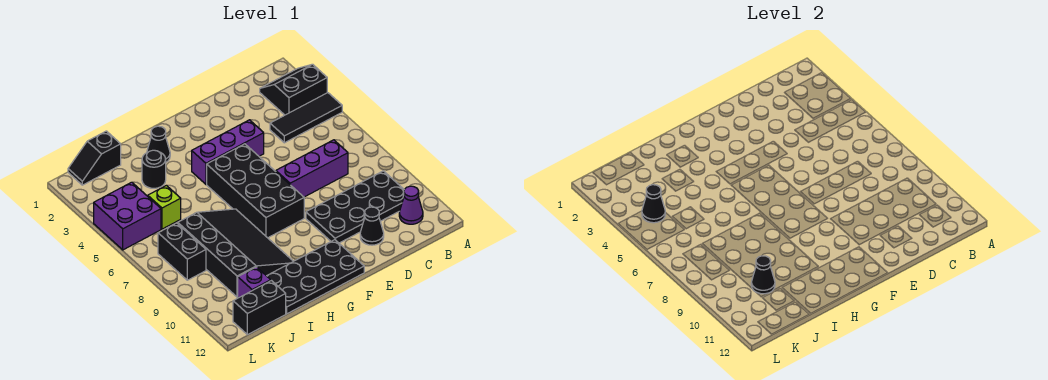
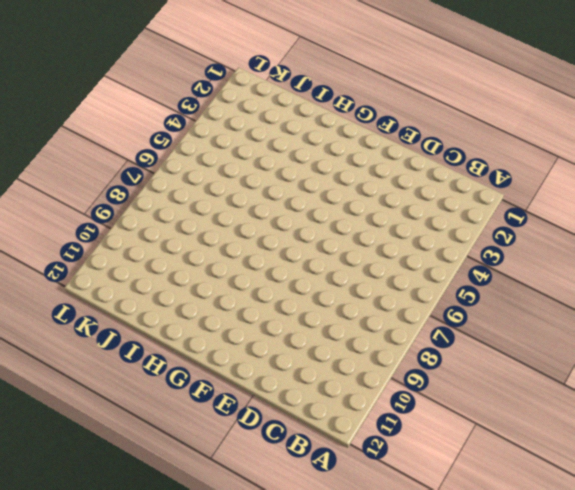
none -> black slope A2:B3 level 1 top 3
none -> black tile A4:C4 level 1
none -> black plate B9:E10 level 1

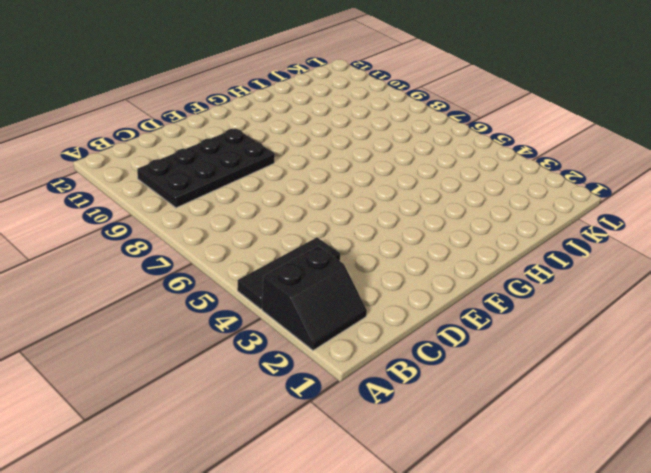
none -> purple cone B11 level 1
none -> purple brick C7:E7 level 1
none -> black cone D11 level 1

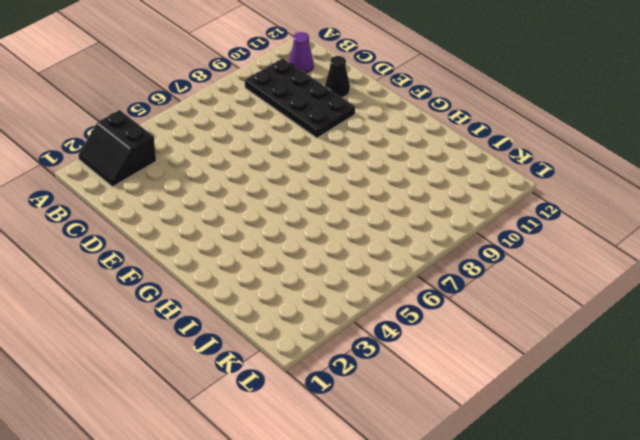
none -> black tile A4:C4 level 1
none -> purple brick C7:E7 level 1
none -> purple brick E4:G4 level 1

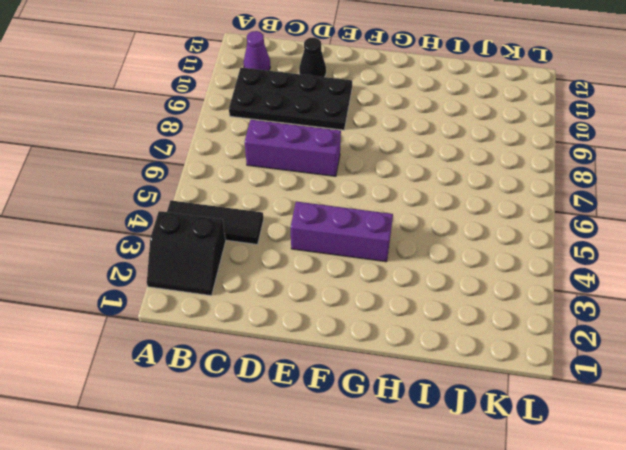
none -> black brick F5:G8 level 1
none -> black plate F11:I12 level 1
none -> black cone H2 level 1

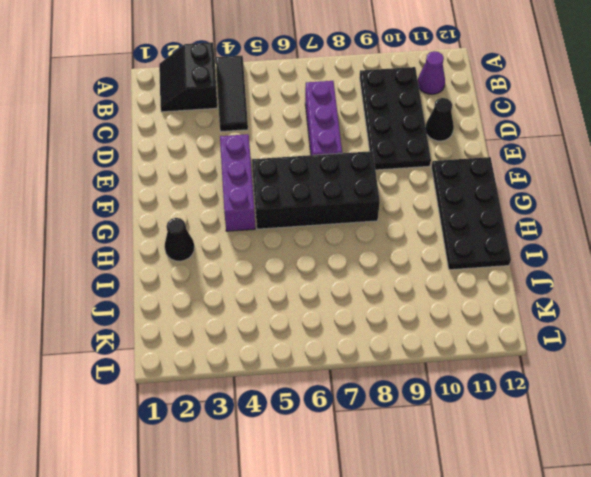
none -> black slope H7:J10 level 1 top J
none -> black round brick I3 level 1
none -> black slope J1:K1 level 1 top J

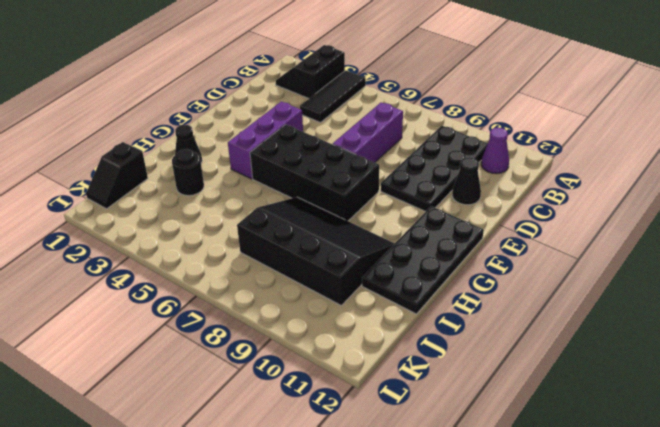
none -> lime brick J5 level 1
none -> purple brick J11 level 1
none -> black brick J12:K12 level 1

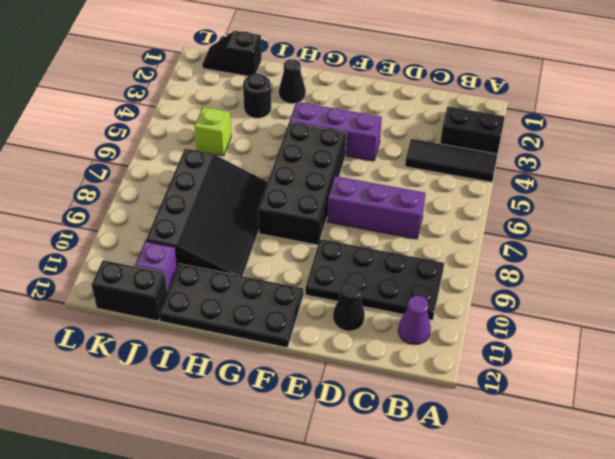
none -> purple brick K4:L5 level 1
none -> black brick K7:K8 level 1
none -> black cone J10 level 2

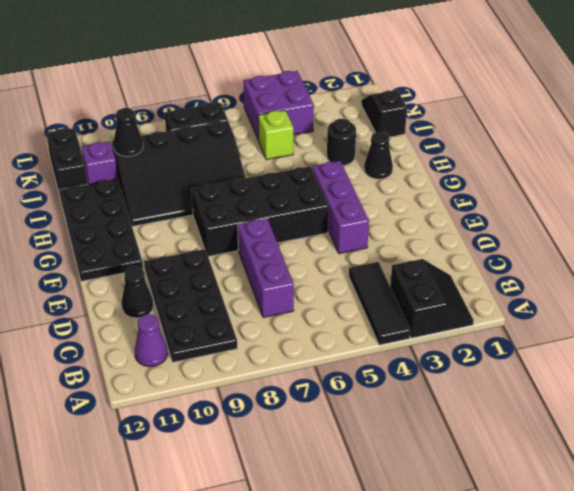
none -> black cone K4 level 2

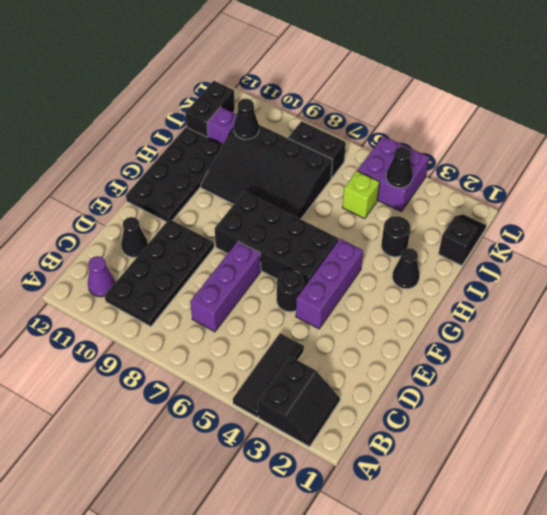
black round brick E5 level 1 -> none

